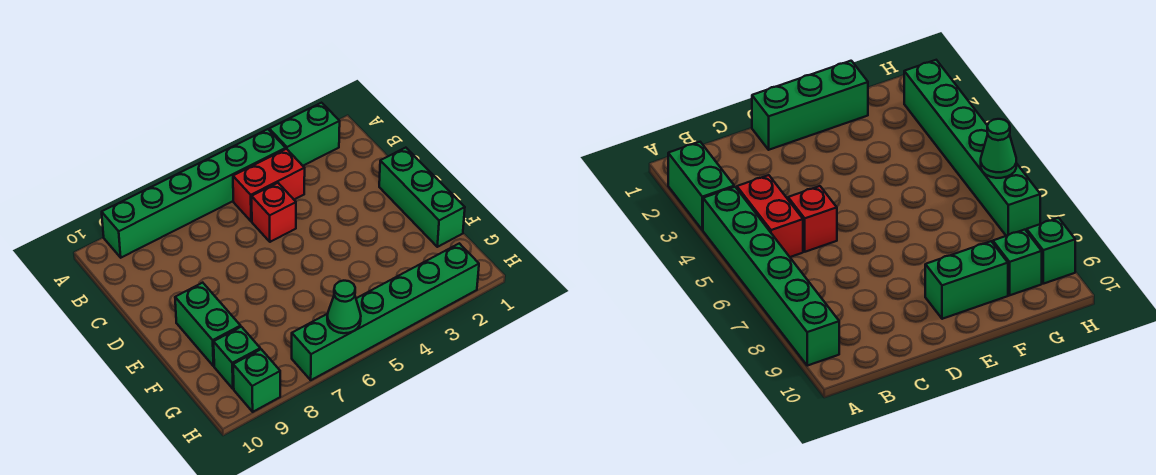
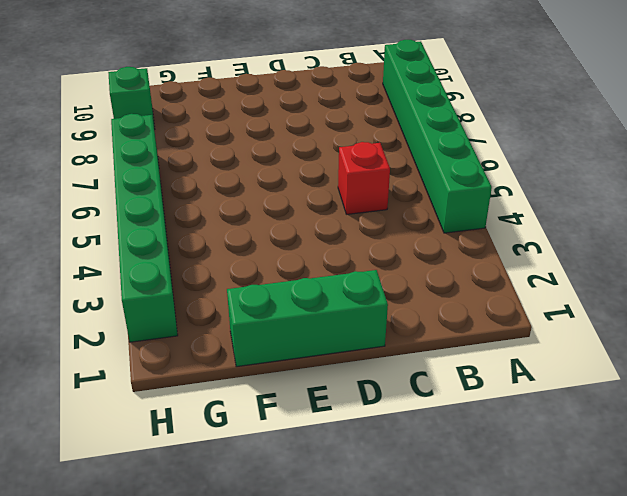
none -> green brick A2:A3 level 1
none -> red brick B4:B5 level 1

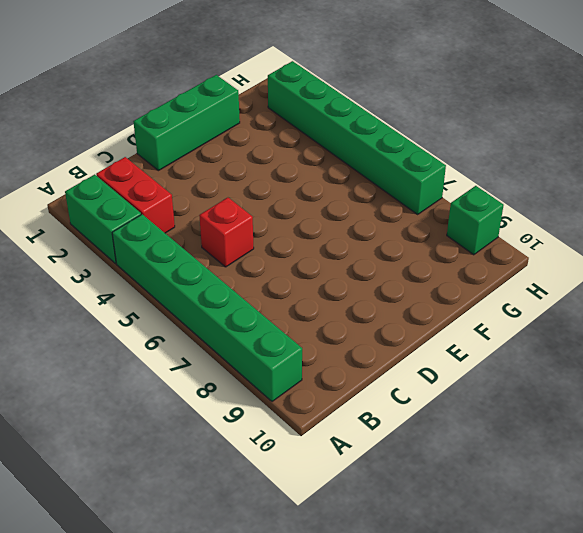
red brick B2:B3 level 1 -> red brick B4:B5 level 1
none -> green brick E9:F9 level 1
none -> green brick G9 level 1

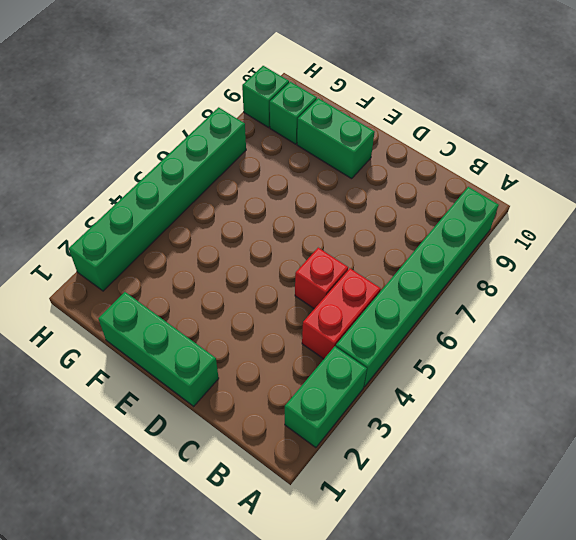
none -> green cone H6 level 2

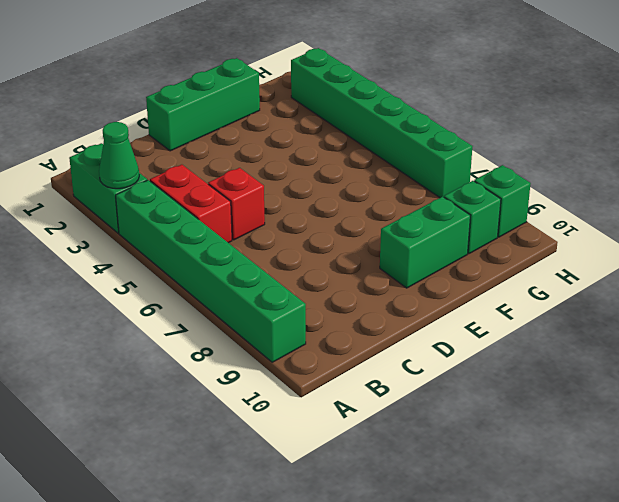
green cone A3 level 2 -> green cone H6 level 2

